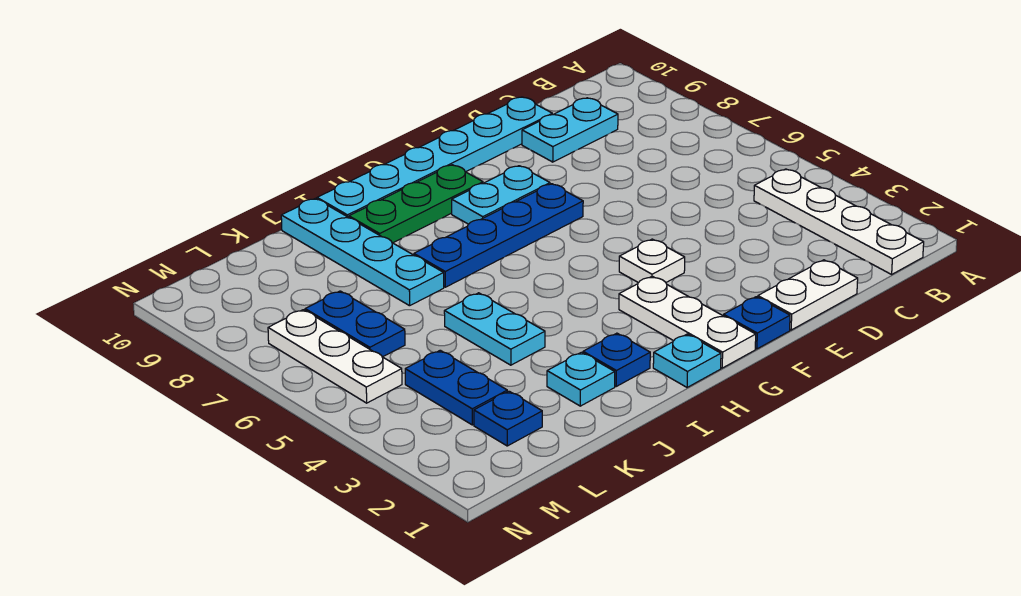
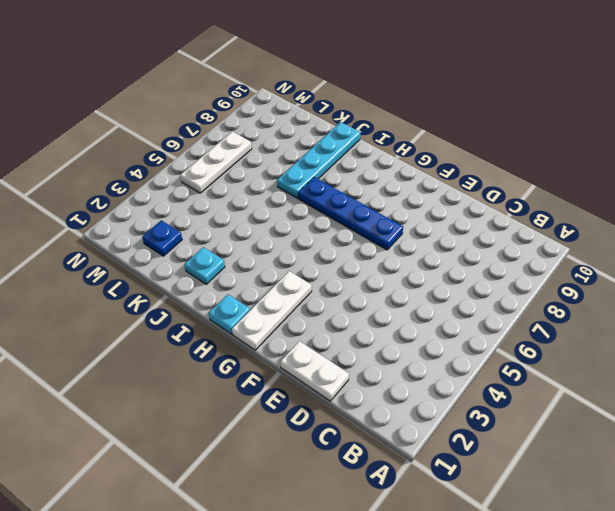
none -> white plate B1:B4 level 1
none -> cyan plate C9:D9 level 1
none -> cyan plate D10:I10 level 1

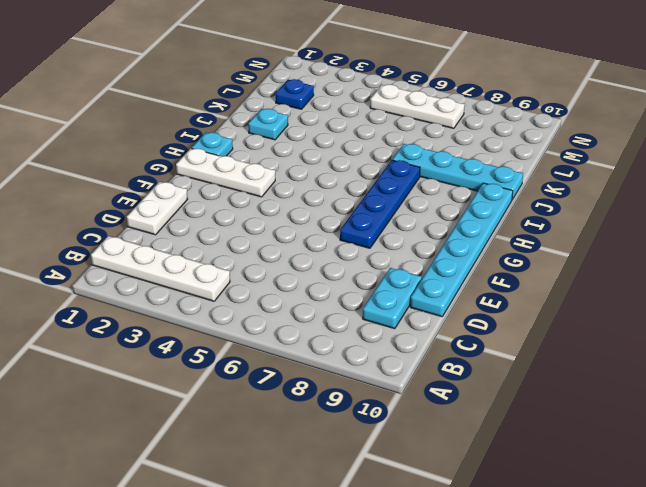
none -> blue plate F1 level 1
none -> white plate F4 level 1
none -> cyan plate F8:G8 level 1

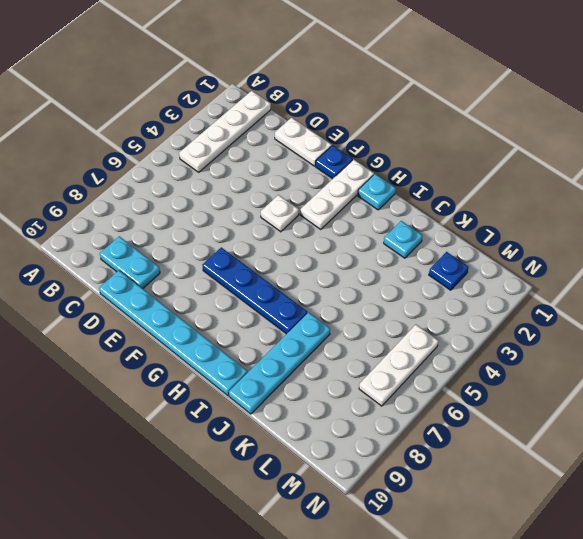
none -> cyan plate F8:G8 level 1
none -> green plate G9:I9 level 1
none -> blue plate I2 level 1

